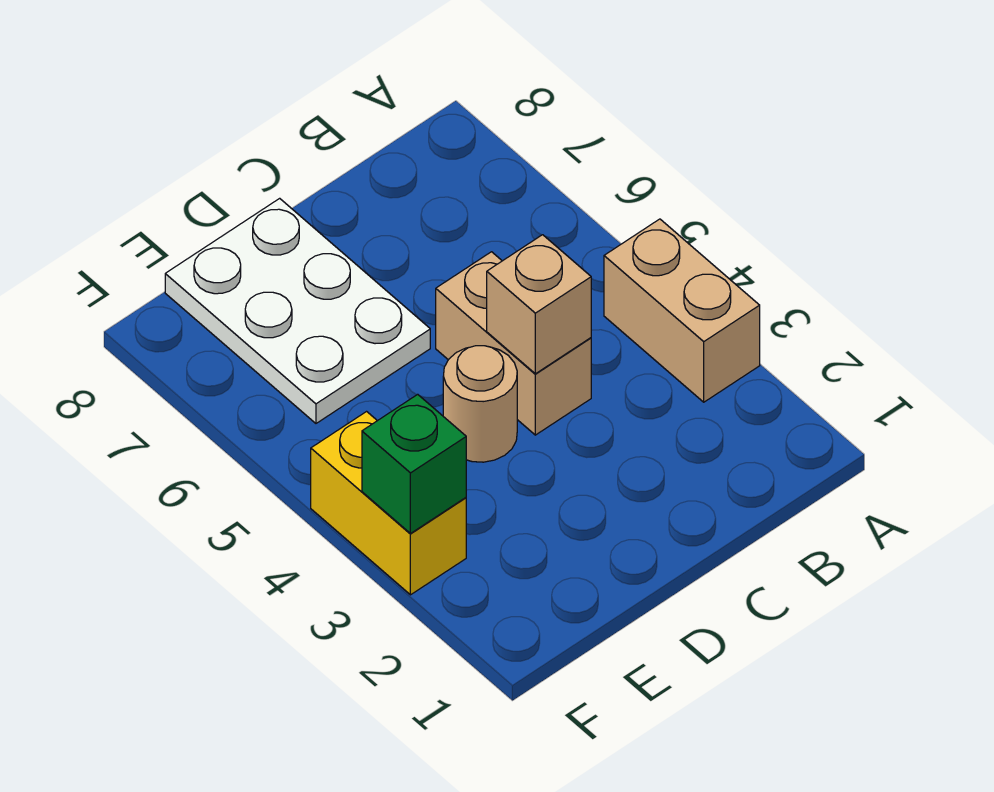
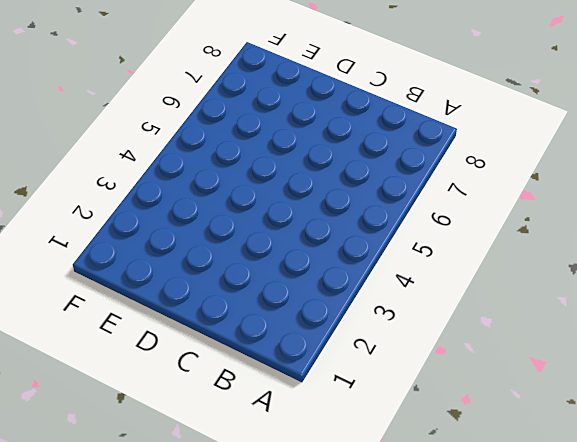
none -> tan brick A3:A4 level 1
none -> tan brick C4:C5 level 1

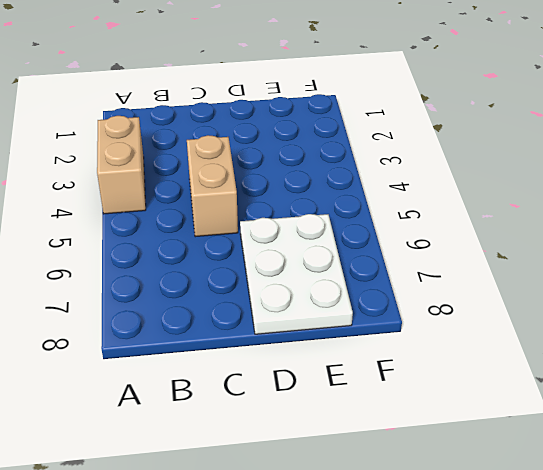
none -> tan round brick D4 level 1
none -> yellow brick F3:F4 level 1

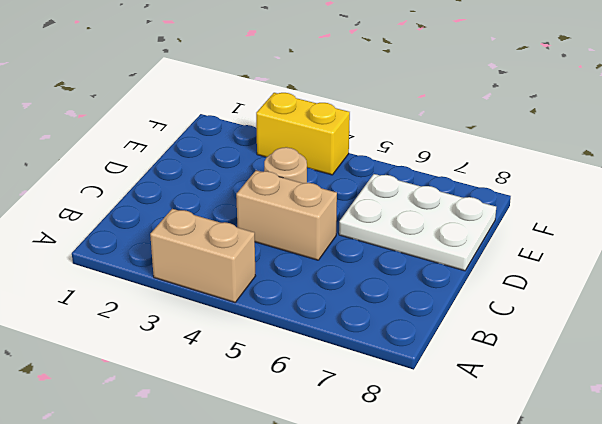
none -> tan brick C4 level 2
none -> green brick F3 level 2

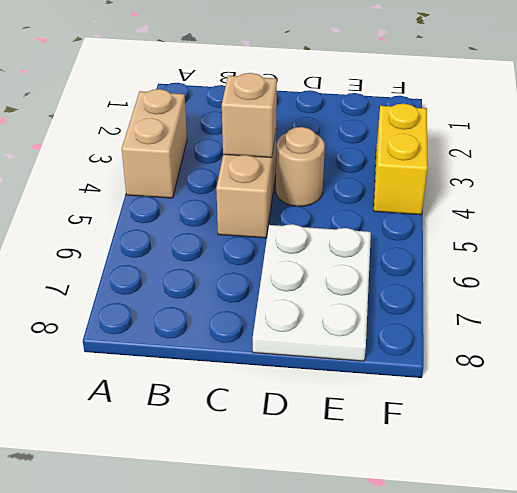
none -> green brick F3 level 2

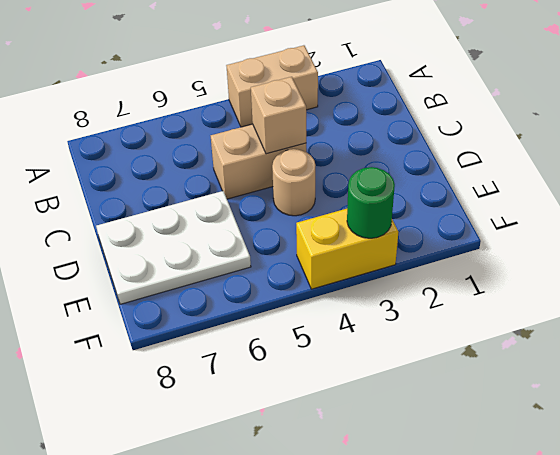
green round brick F3 level 2 -> green brick F3 level 2

